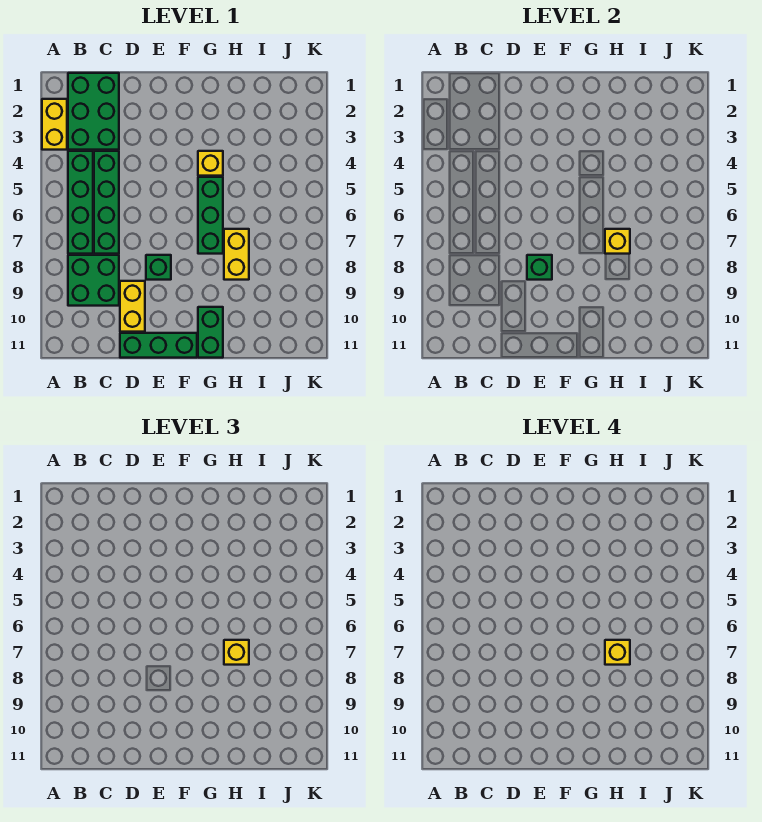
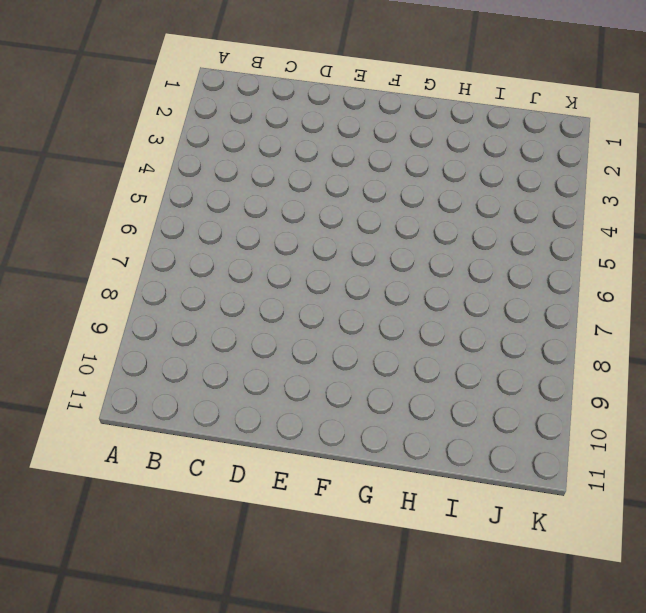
none -> yellow brick A2:A3 level 1
none -> green brick B1:C3 level 1
none -> green brick B4:B7 level 1

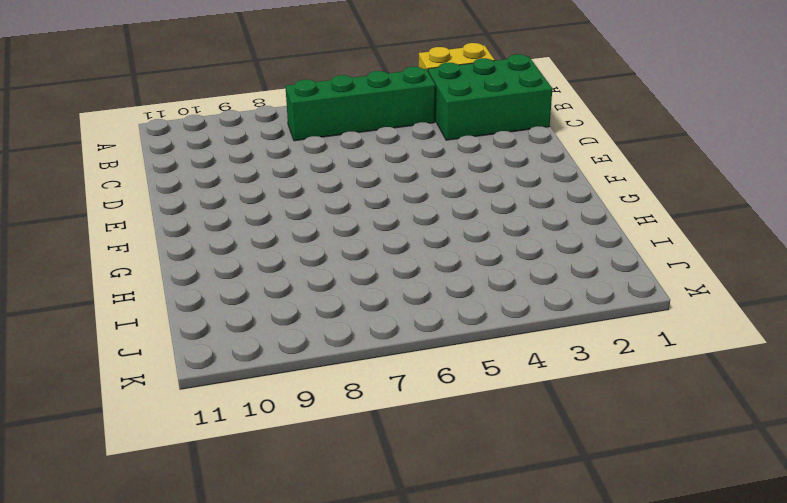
none -> green brick B8:C9 level 1
none -> green brick C4:C7 level 1
none -> yellow brick D9:D10 level 1

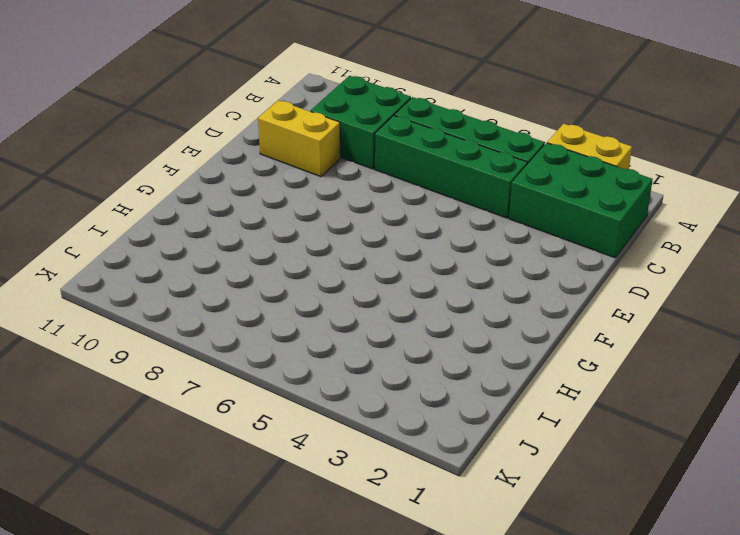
none -> green brick D11:F11 level 1
none -> green brick E8 level 1
none -> yellow brick G4 level 1

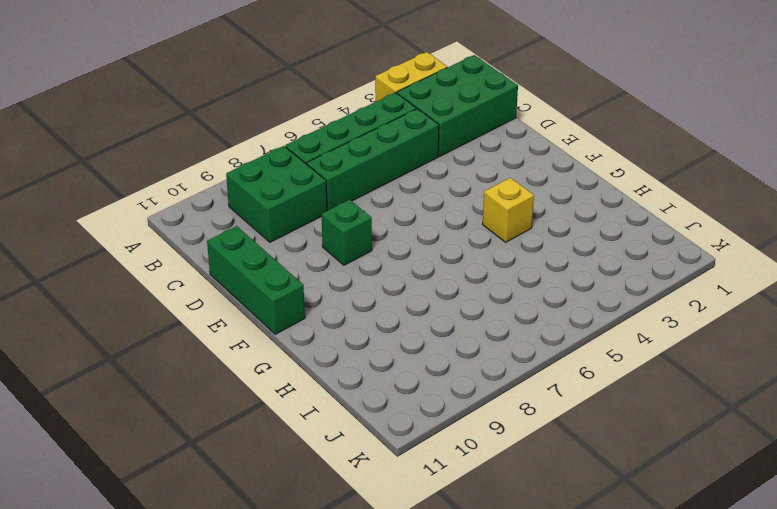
none -> yellow brick D9:D10 level 1
none -> green brick G5:G7 level 1
none -> green brick G10:G11 level 1

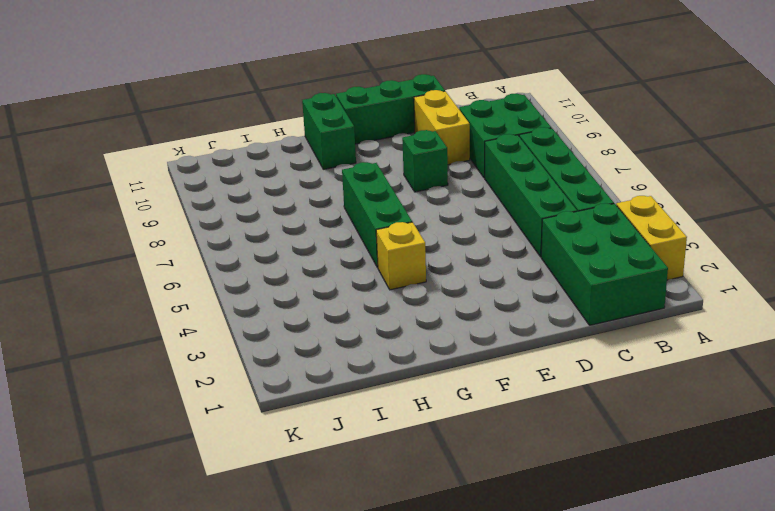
none -> yellow brick H7:H8 level 1
none -> green brick E8 level 2
none -> yellow brick H7 level 2

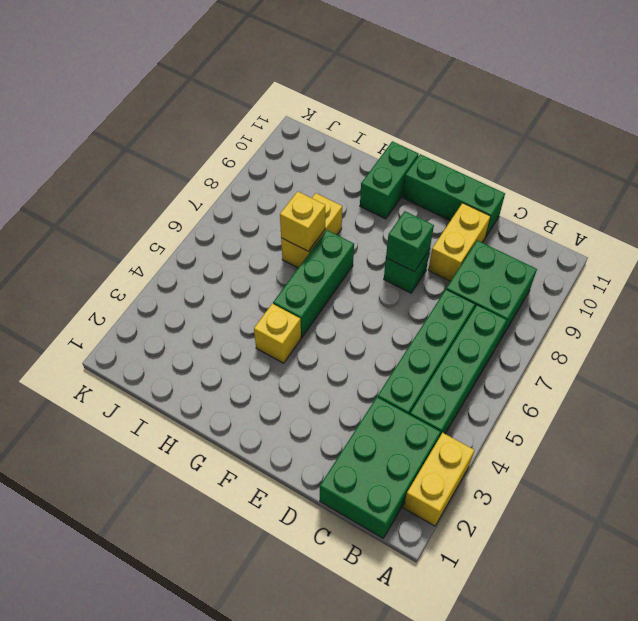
none -> yellow brick H7 level 3
none -> yellow brick H7 level 4

